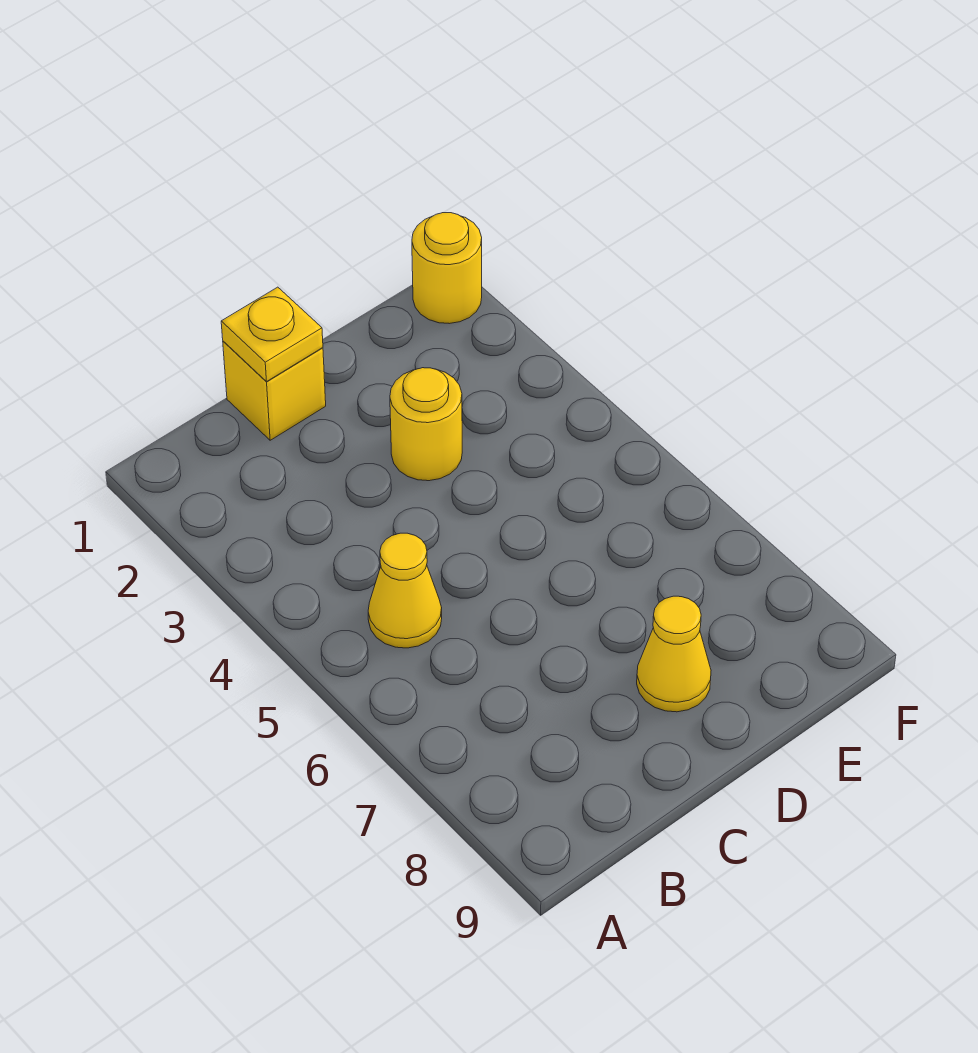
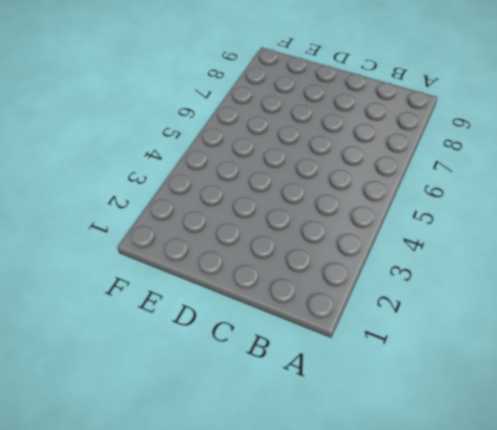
none -> yellow cone B5 level 1
none -> yellow brick C1 level 1

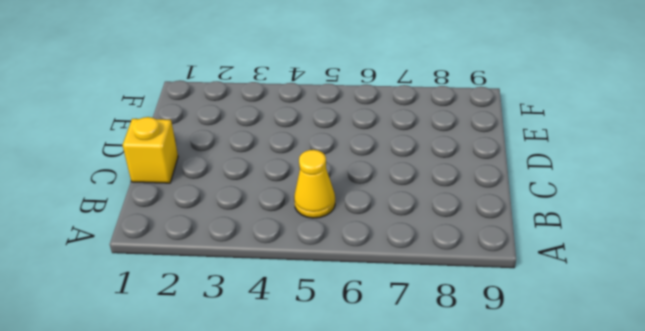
none -> yellow round brick D3 level 1
none -> yellow cone D8 level 1

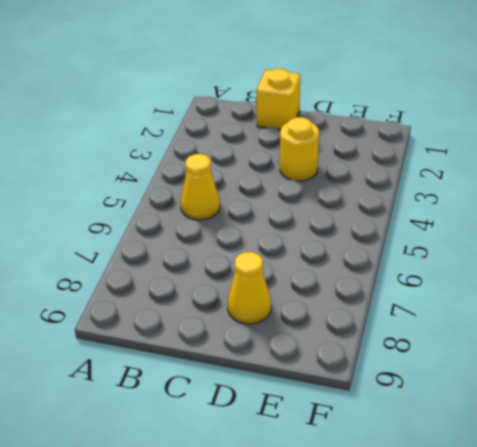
none -> yellow round brick F1 level 1
none -> yellow plate C1 level 2

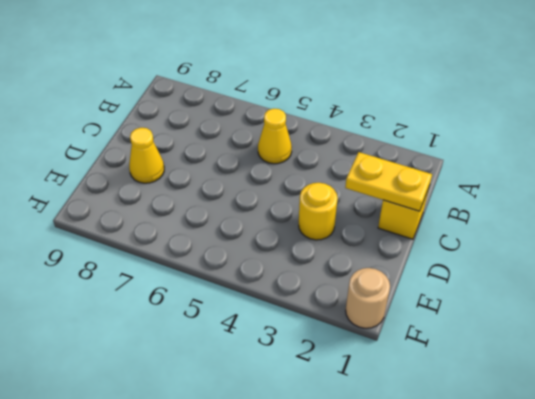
yellow plate C1:C2 level 2 -> yellow plate C1 level 2
tan round brick F1 level 1 -> yellow round brick F1 level 1

